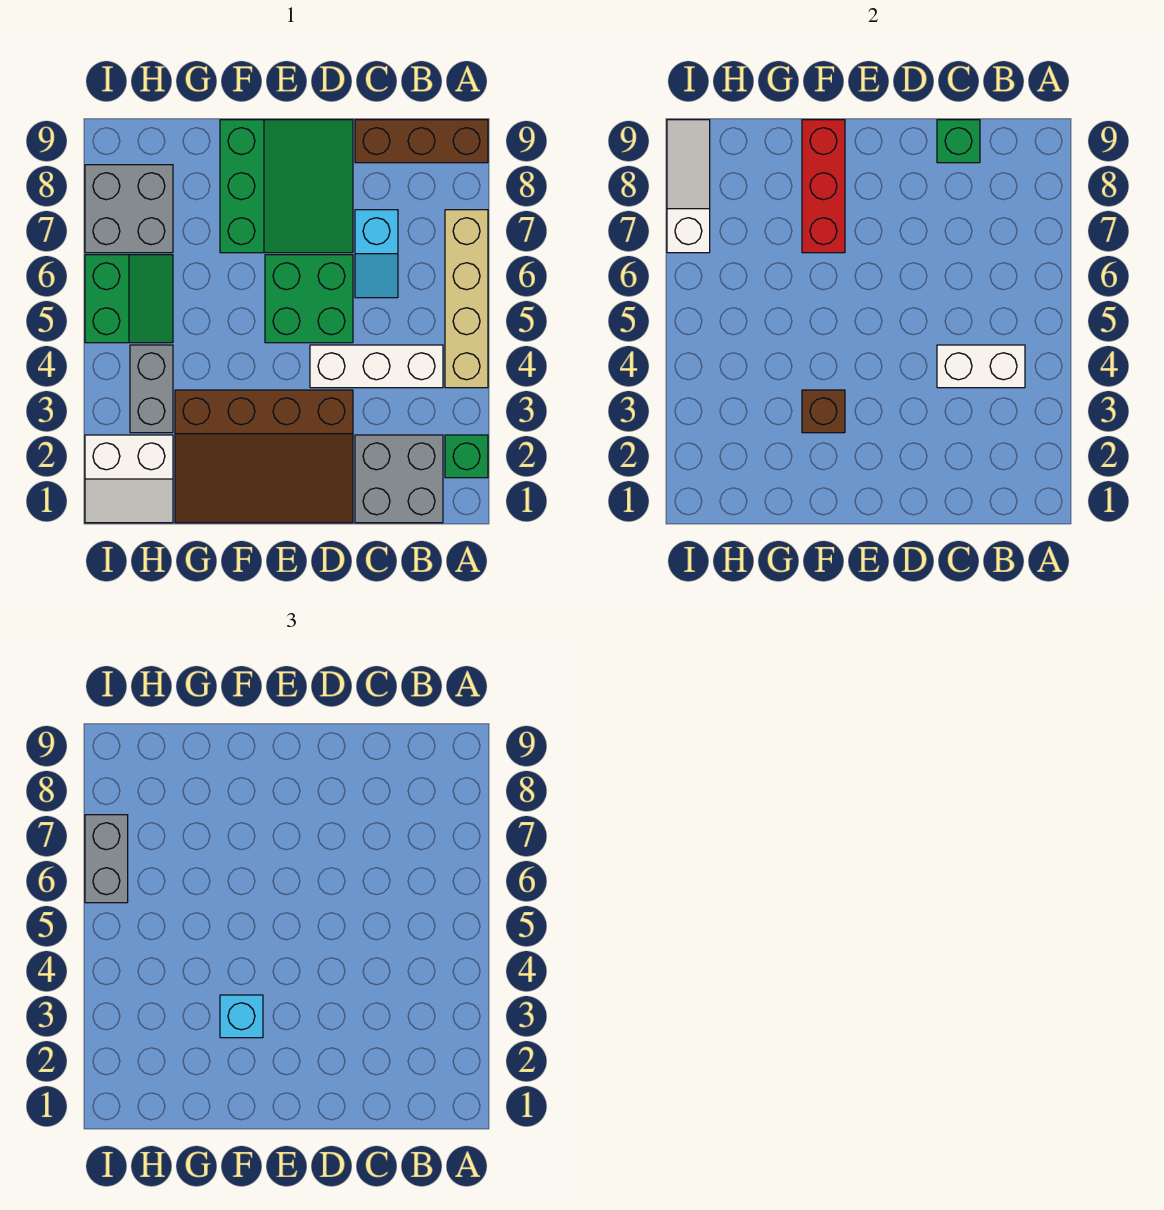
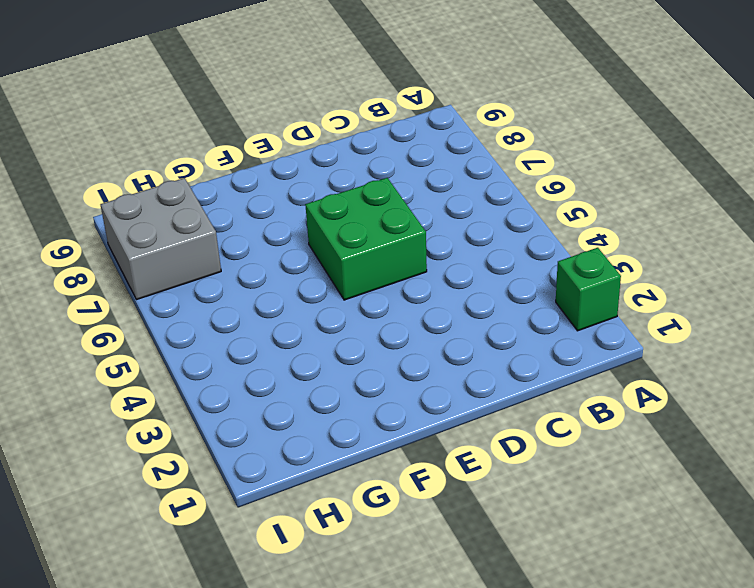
none -> tan brick A4:A7 level 1
none -> brown brick A9:C9 level 1
none -> grey brick B1:C2 level 1

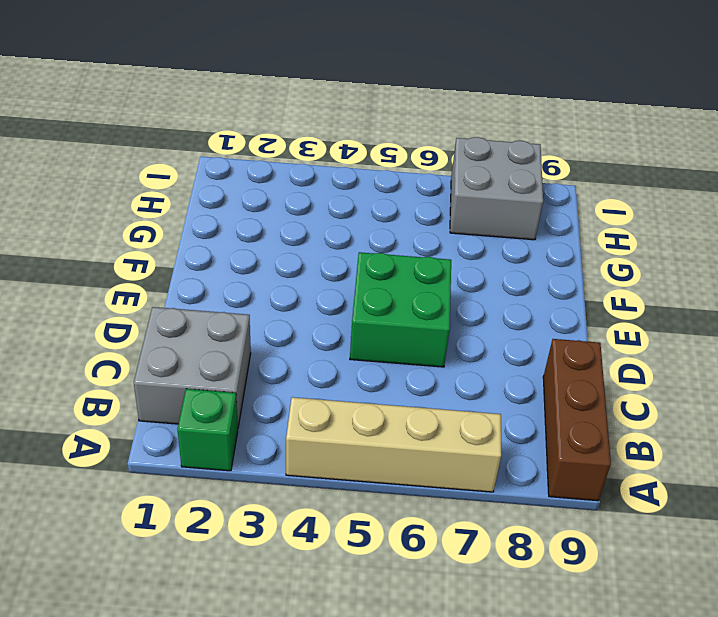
none -> white brick B4:D4 level 1
none -> cyan slope C6:C7 level 1 top 7
none -> brown slope D1:G3 level 1 top 3

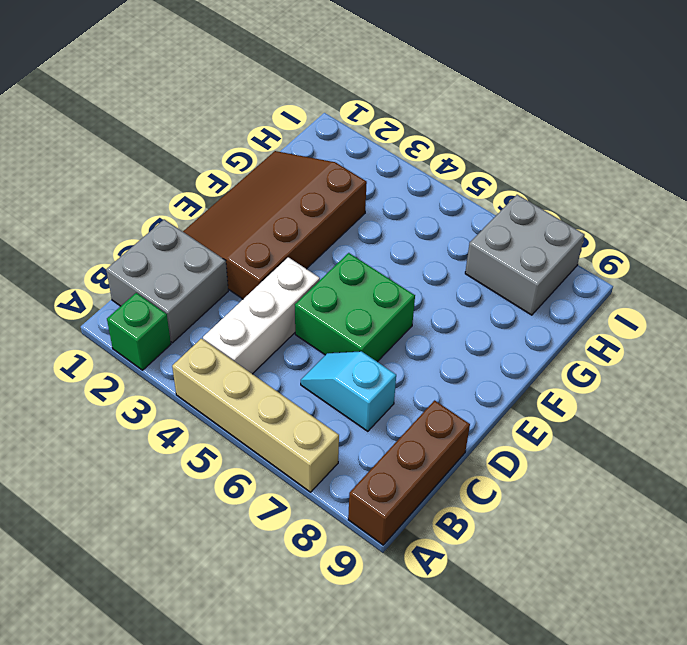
none -> green slope D7:F9 level 1 top F
none -> white slope H1:I2 level 1 top 2
none -> grey brick H3:H4 level 1

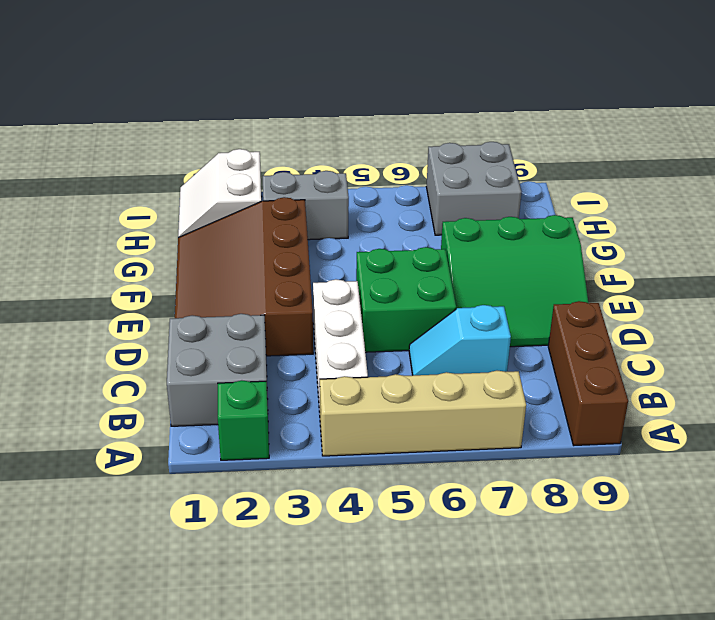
none -> green slope H5:I6 level 1 top I
none -> white brick B4:C4 level 2
none -> green brick C9 level 2

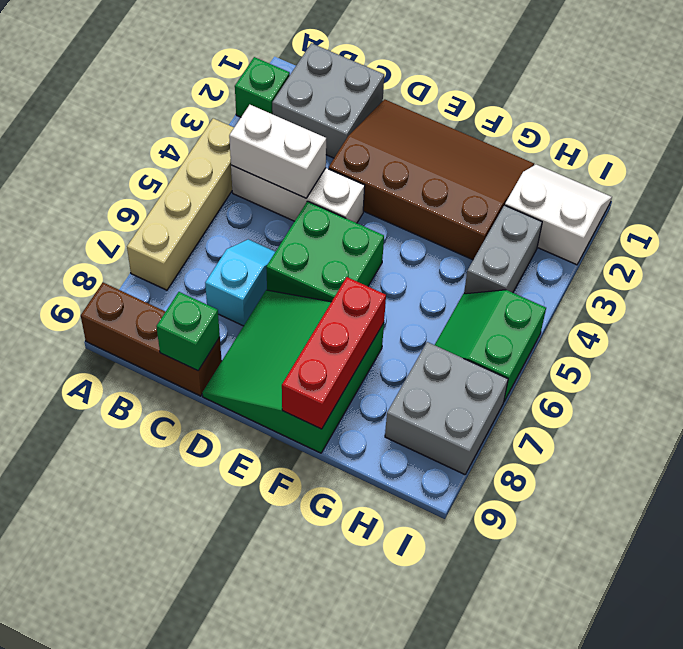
none -> brown brick F3 level 2
none -> white slope I7:I9 level 2 top 7
none -> cyan brick F3 level 3

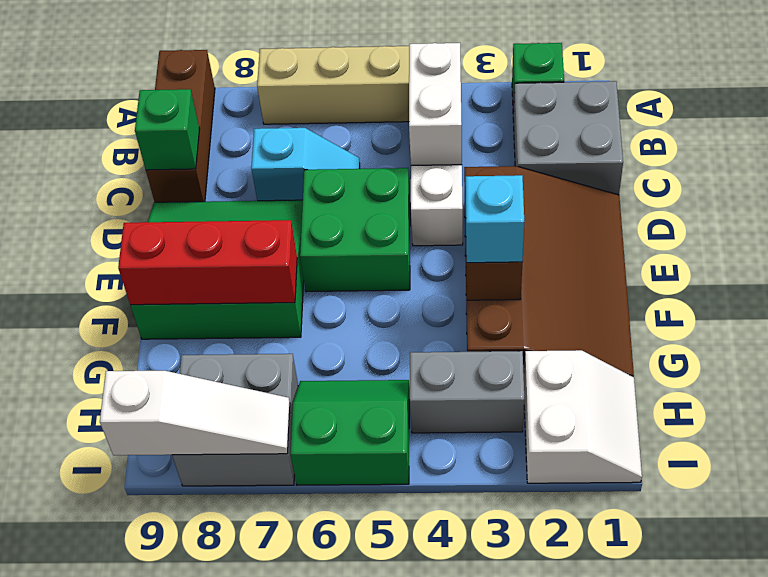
white slope I7:I9 level 2 top 9 -> white slope I7:I9 level 2 top 7
none -> grey brick I6:I7 level 3

